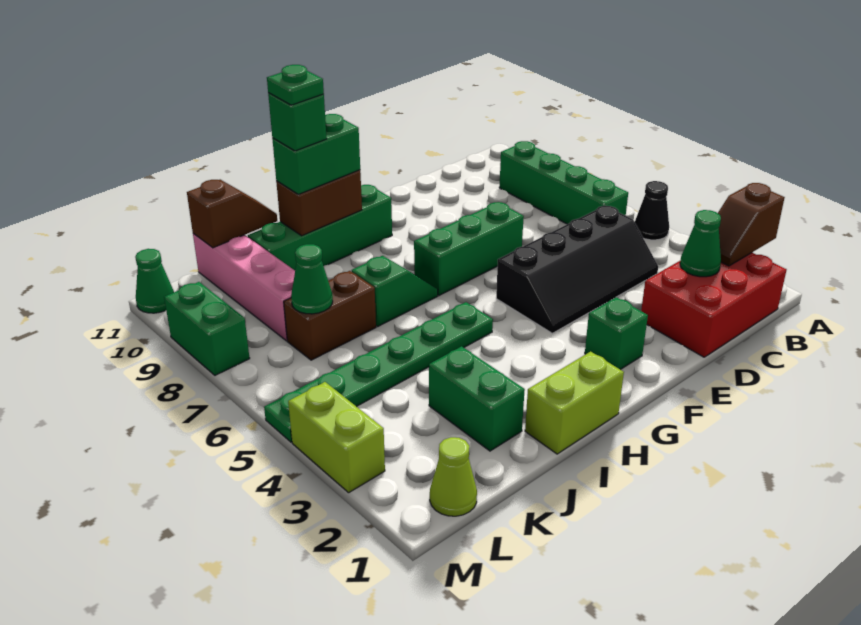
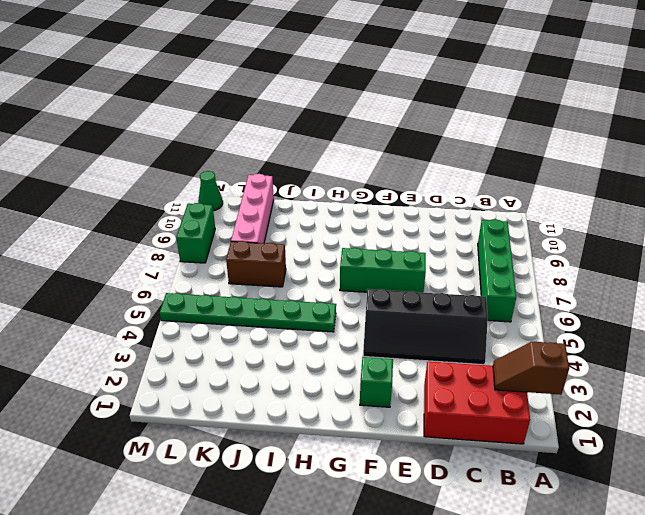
none -> black cone A5 level 1
none -> green brick G10:J10 level 1
none -> lime brick H1:I1 level 1

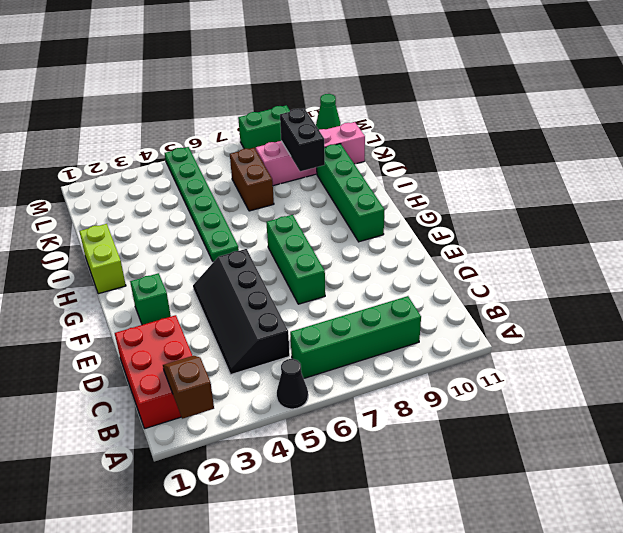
black brick J9:K9 level 2 -> none
none -> green slope H7:I7 level 1 top I
none -> green brick J2:J3 level 1
none -> lime cone L1 level 1

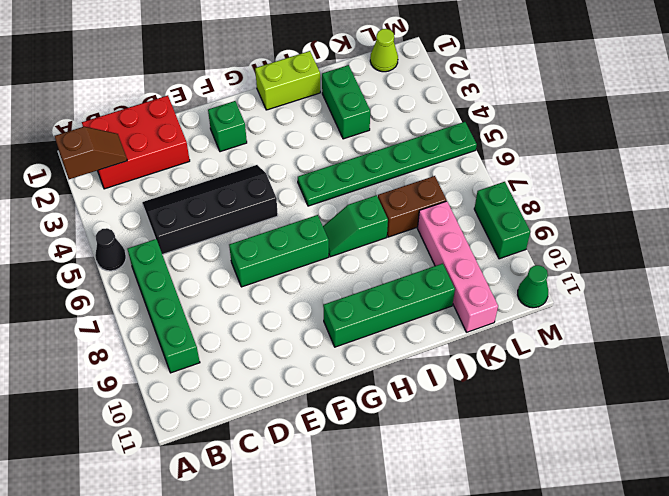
none -> lime brick M3:M4 level 1
none -> green cone C2 level 2
none -> brown brick H10:I10 level 2

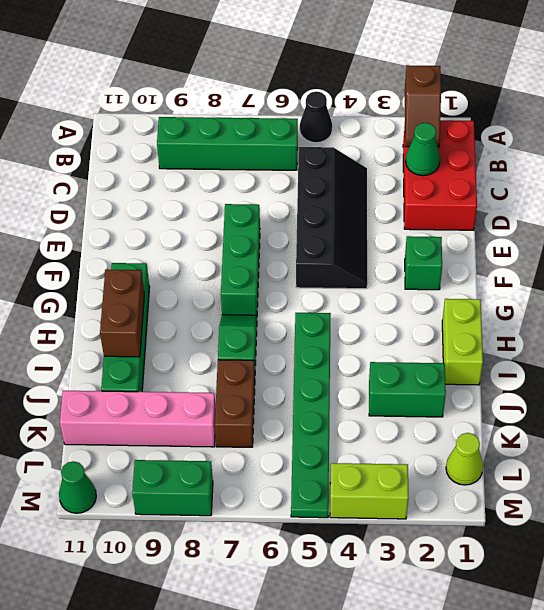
none -> brown slope J11:K11 level 2 top K
none -> green cone K7 level 2
none -> green brick H10:I10 level 3

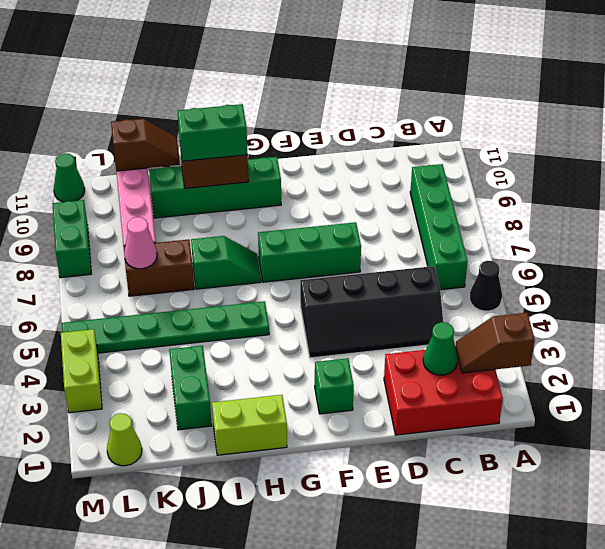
pink cone K7 level 2 -> green cone K7 level 2
none -> green brick I10 level 4
none -> green plate I10 level 5

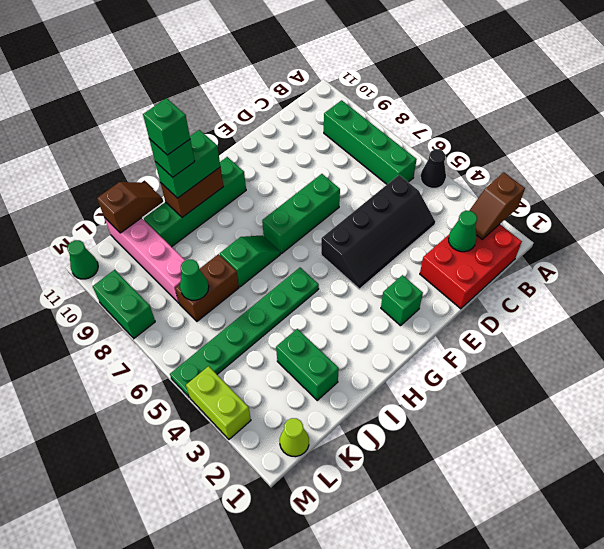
green brick I10 level 5 -> green plate I10 level 5
none -> lime brick H1:I1 level 1

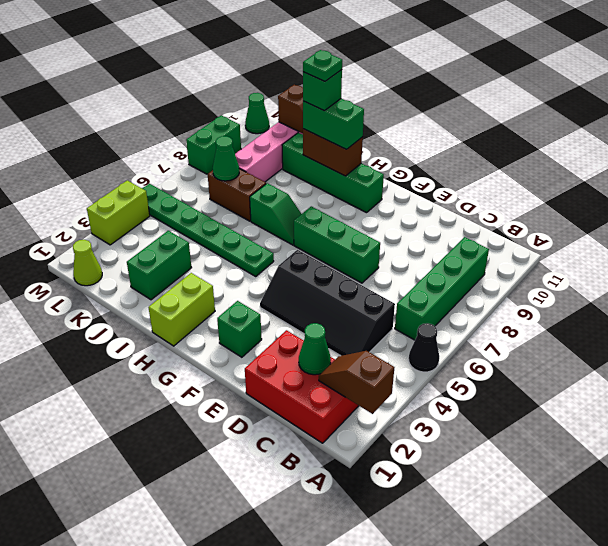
lime brick H1:H2 level 1 -> lime brick H1:I1 level 1

